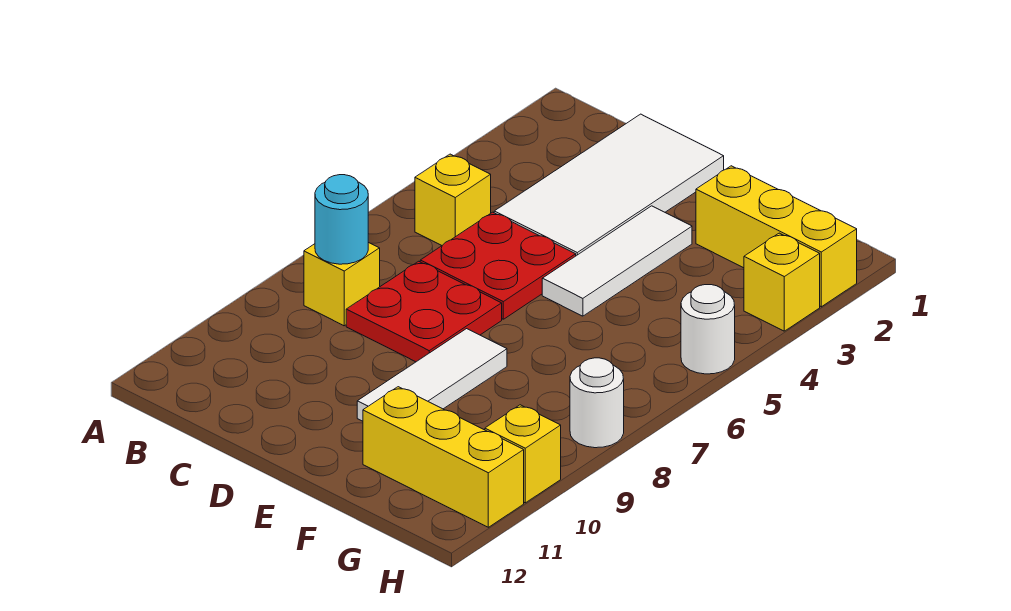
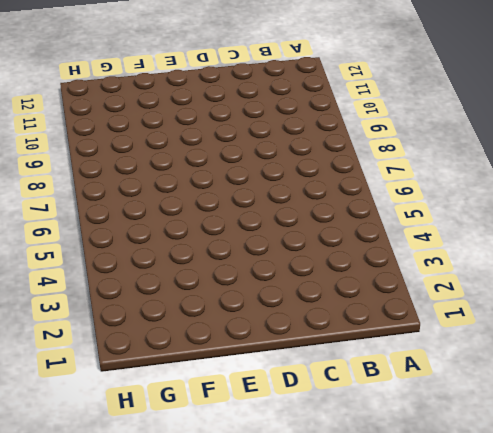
none -> yellow brick B5 level 1
none -> yellow brick B8 level 1
none -> white tile C1:D4 level 1

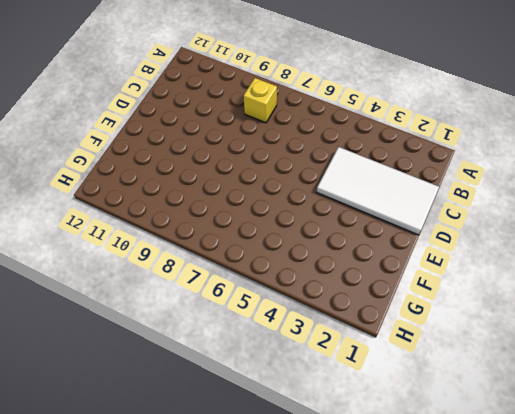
none -> yellow brick B5 level 1
none -> red plate C5:D6 level 1
none -> red plate C7:D8 level 1

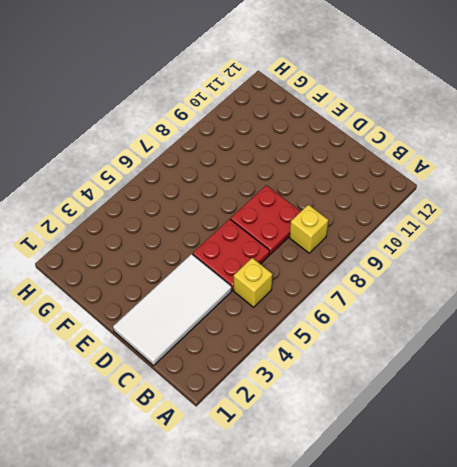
none -> white tile E3:E5 level 1
none -> white tile E8:E10 level 1
none -> yellow brick F2:H2 level 1

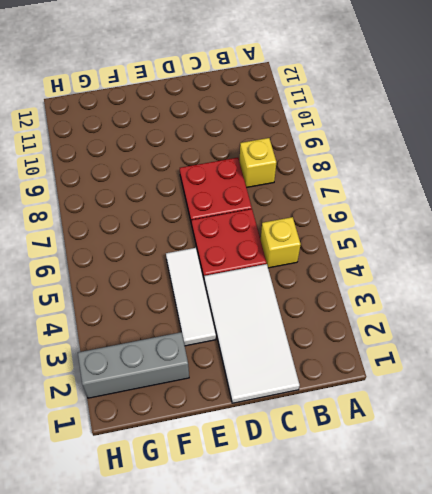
grey brick F2:H2 level 1 -> yellow brick F2:H2 level 1
none -> white tile E8:E10 level 1
none -> yellow brick F11:H11 level 1
none -> yellow brick H3 level 1

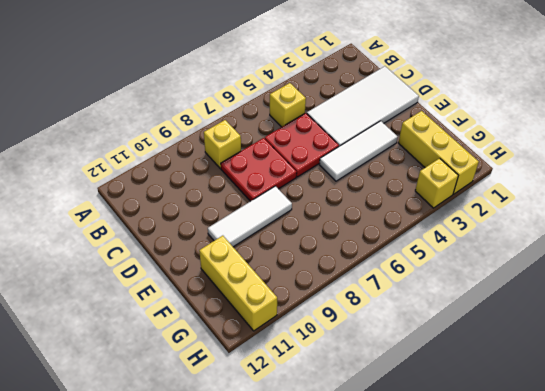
none -> white round brick H5 level 1
none -> white round brick H8 level 1
none -> yellow brick H10 level 1

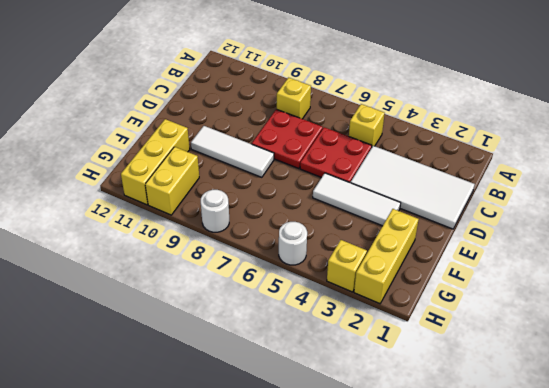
yellow brick G10:H10 level 1 -> yellow brick H10 level 1
none -> cyan round brick B8 level 2

